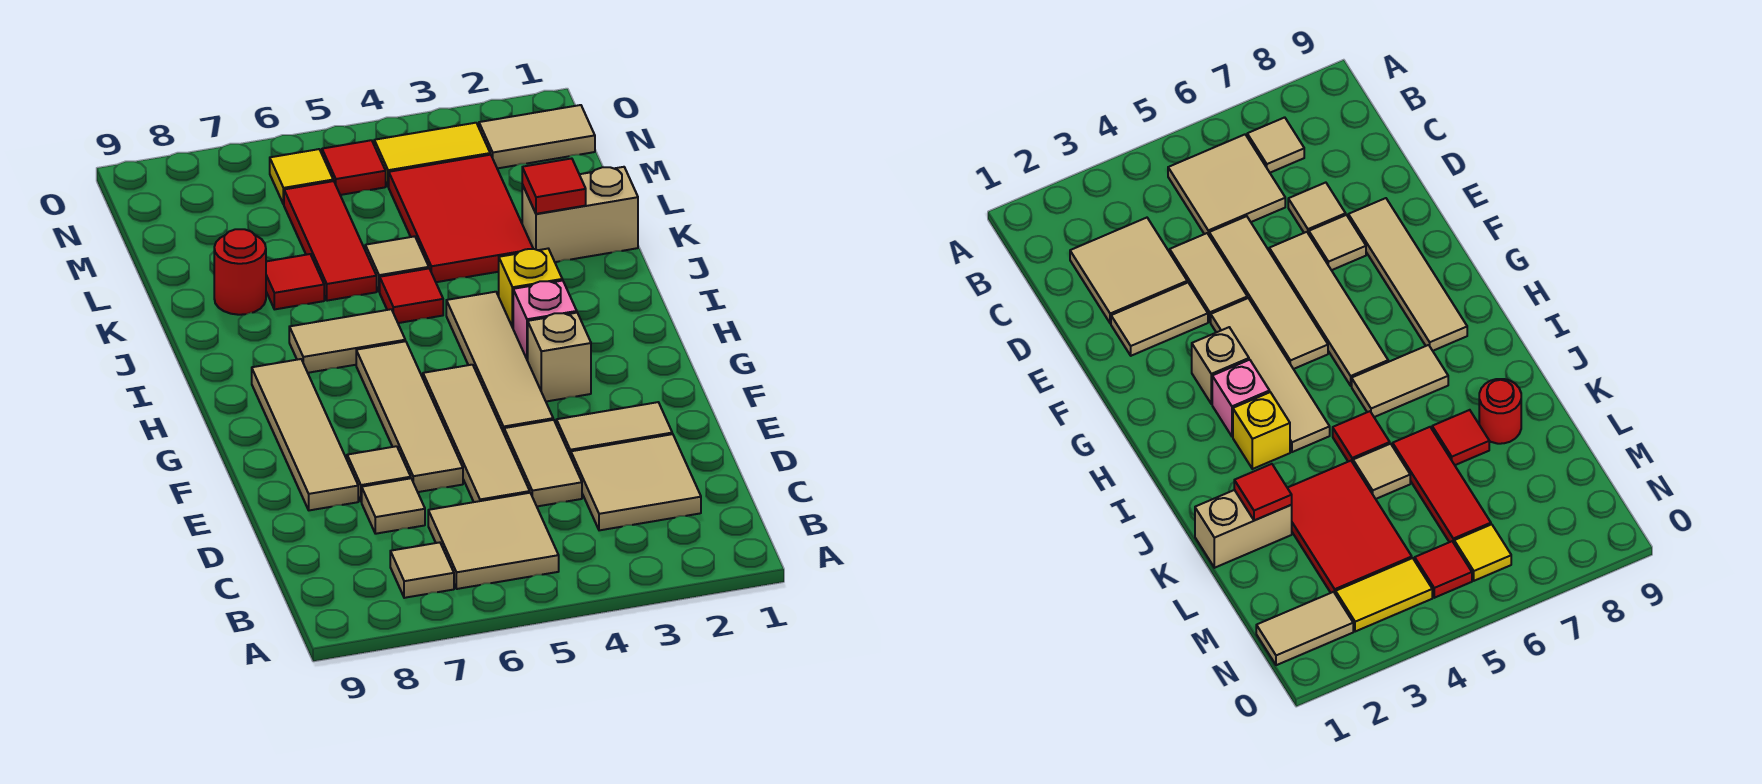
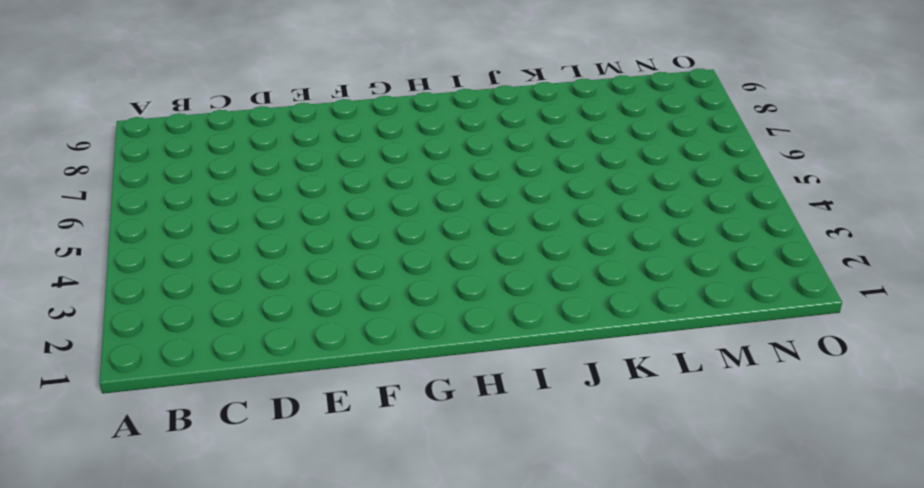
none -> tan tile B5:C6 level 1
none -> tan tile B7 level 1
none -> tan tile C2:D3 level 1

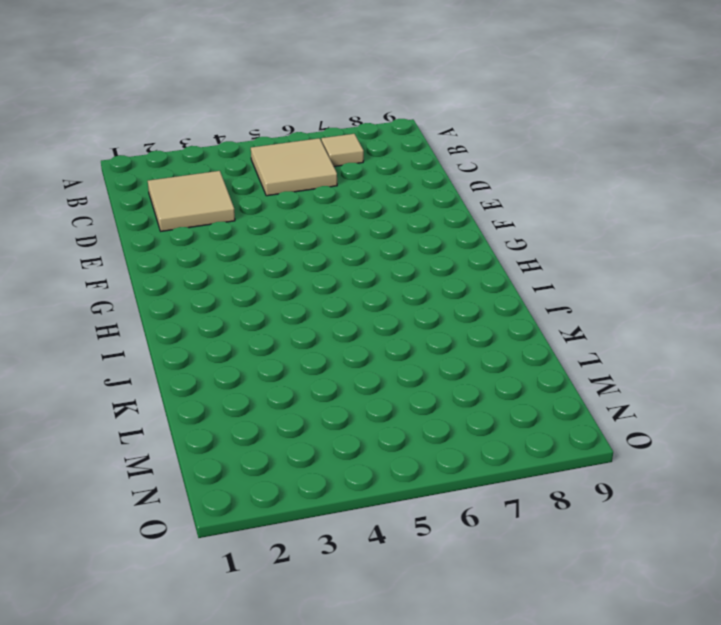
none -> tan tile D4:E4 level 1
none -> tan tile D5:G5 level 1
none -> tan tile D7 level 1

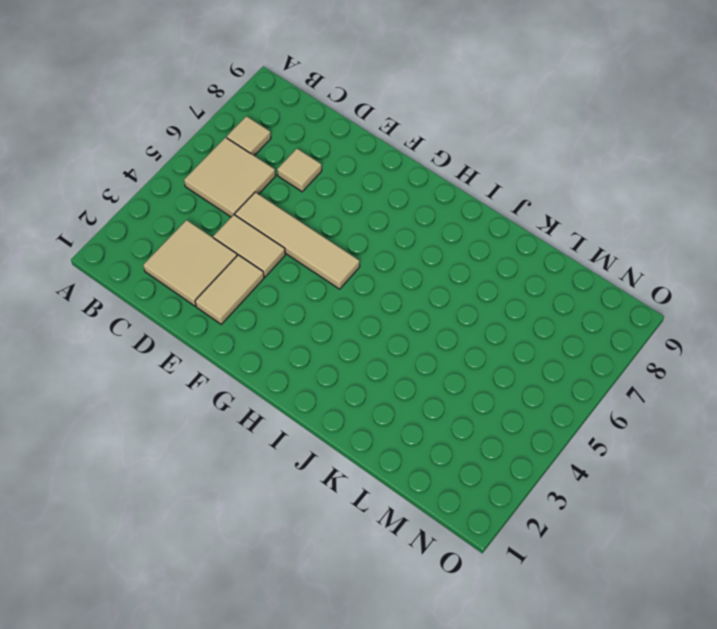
none -> tan tile E6:H6 level 1
none -> tan tile E7 level 1
none -> tan tile E8:H8 level 1

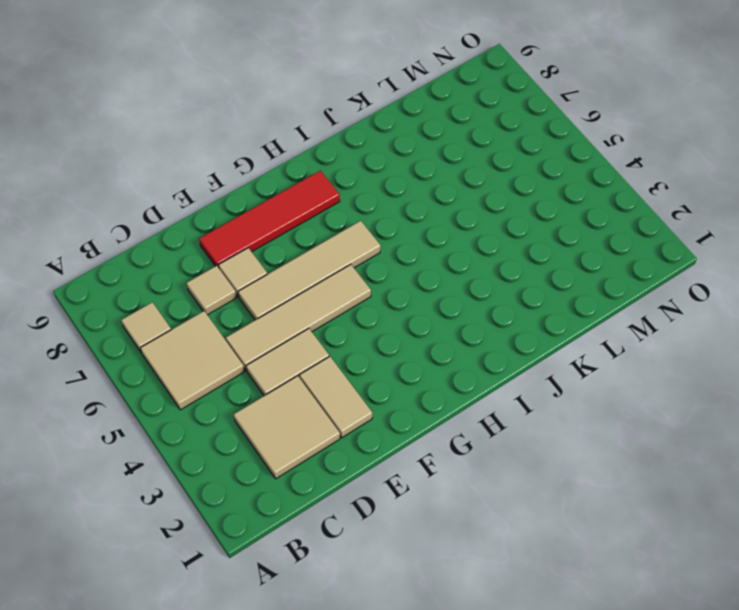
red tile E8:H8 level 1 -> tan tile E8:H8 level 1
none -> tan tile F4:I4 level 1
none -> tan brick G3 level 1
none -> pink brick H3 level 1

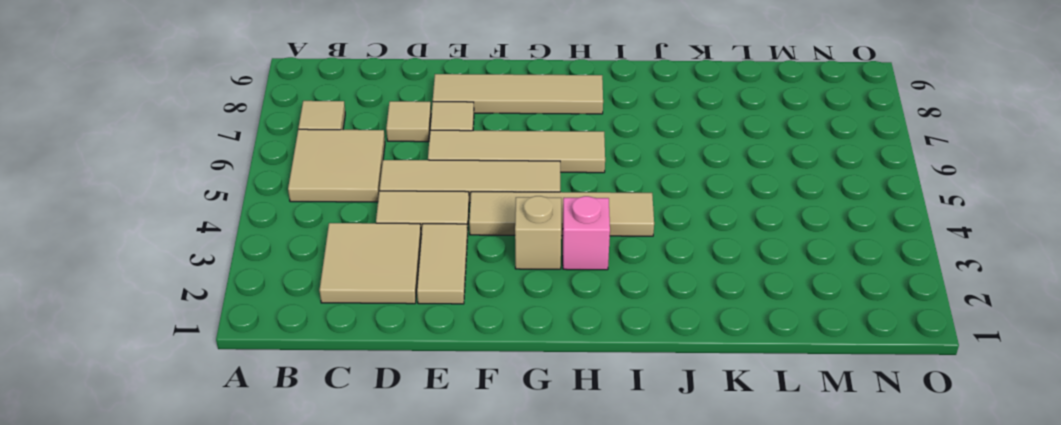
none -> yellow brick I3 level 1
none -> tan tile I6:I7 level 1
none -> red tile J5 level 1

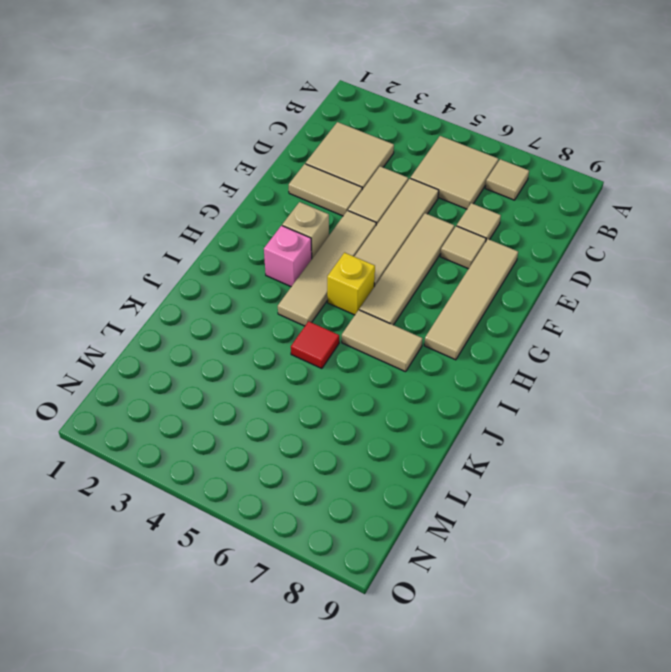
yellow brick H5 level 1 -> yellow brick I3 level 1
none -> tan brick K1:K2 level 1
none -> red tile K3:M4 level 1
none -> tan tile K5 level 1

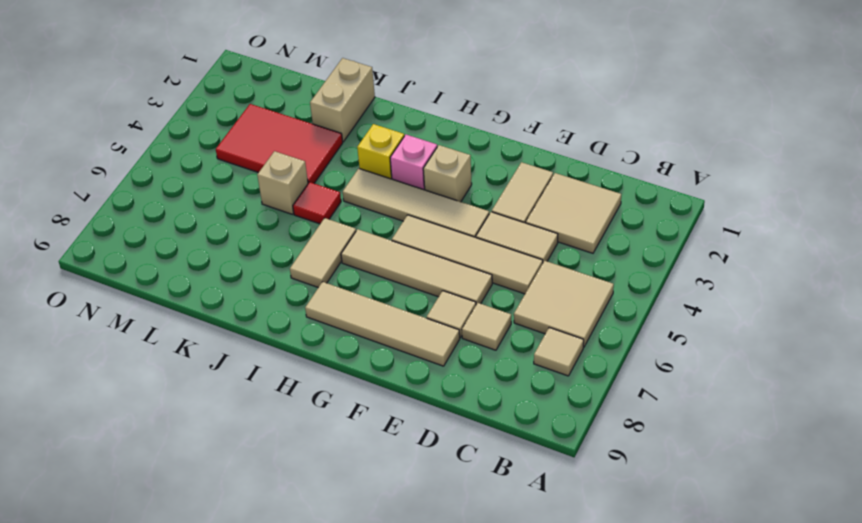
tan brick K5 level 1 -> tan tile K5 level 1
none -> red tile K6:M6 level 1
none -> red tile K7 level 1
none -> red round brick K8 level 1

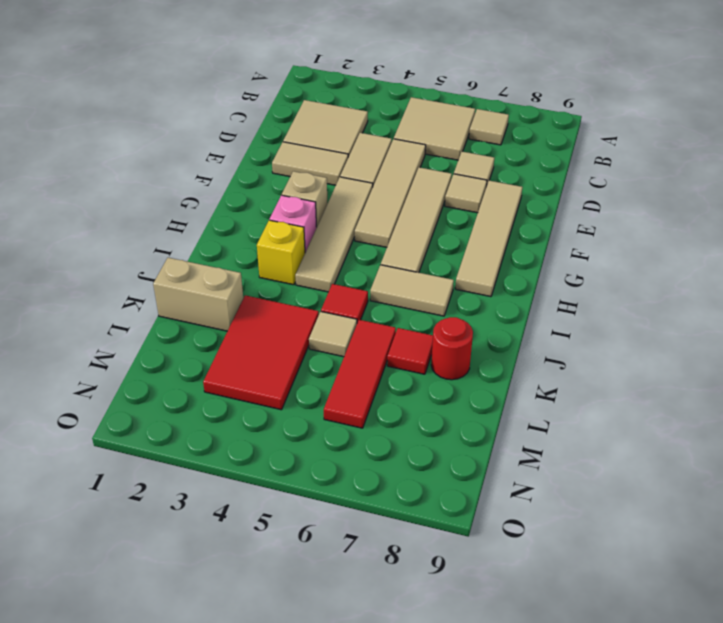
none -> tan tile N1:N2 level 1
none -> yellow tile N3:N4 level 1
none -> red tile N5 level 1

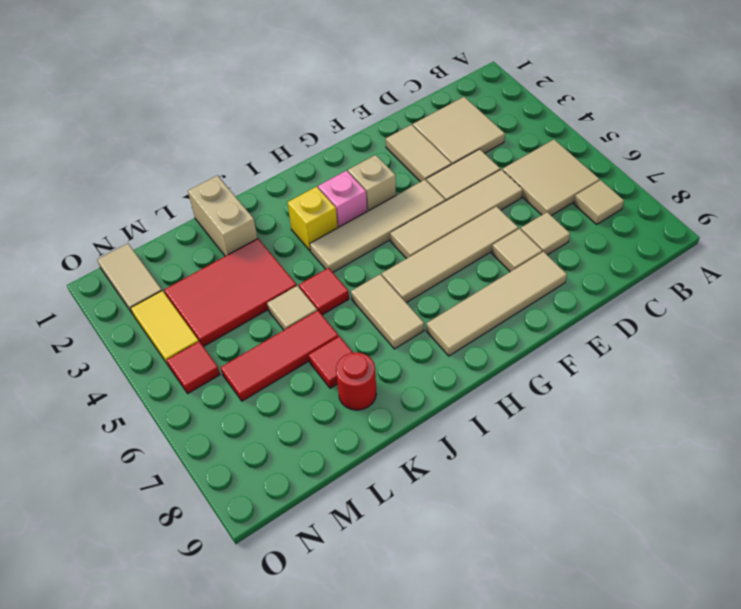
none -> yellow tile N6 level 1
none -> red tile K2 level 2

